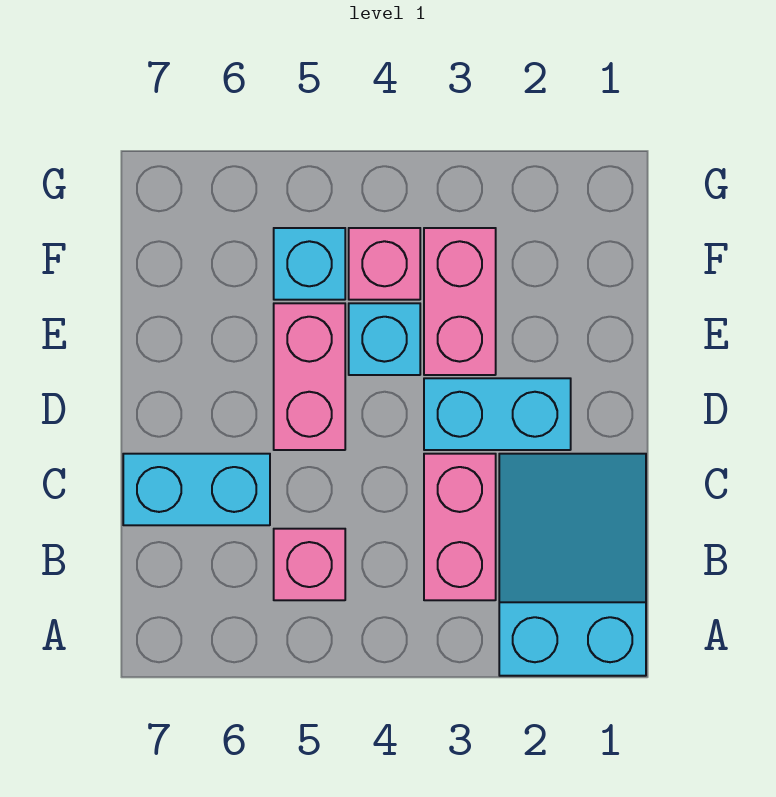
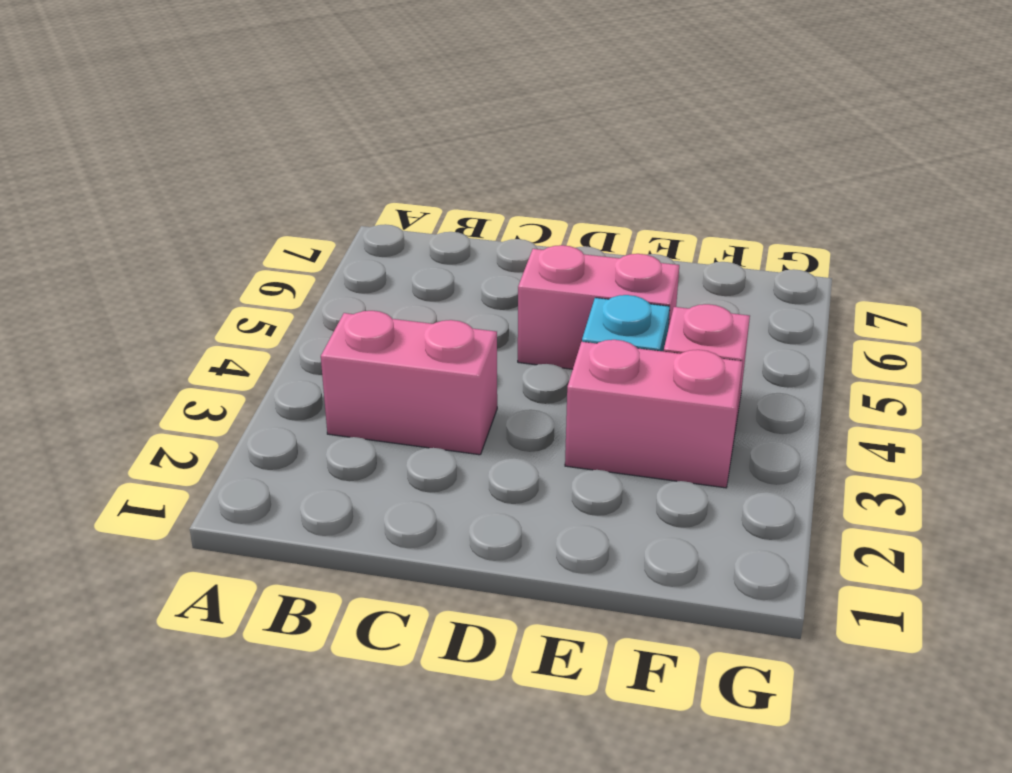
none -> cyan slope A1:C2 level 1 top A
none -> pink brick B5 level 1

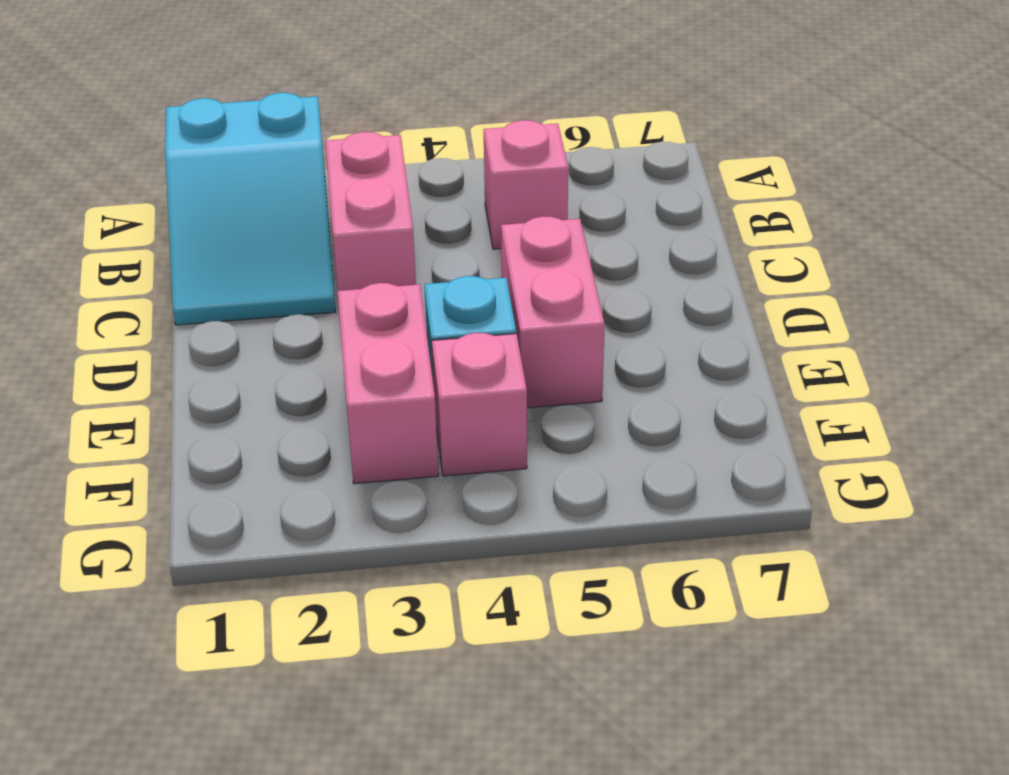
none -> cyan brick C6:C7 level 1
none -> cyan brick D2:D3 level 1

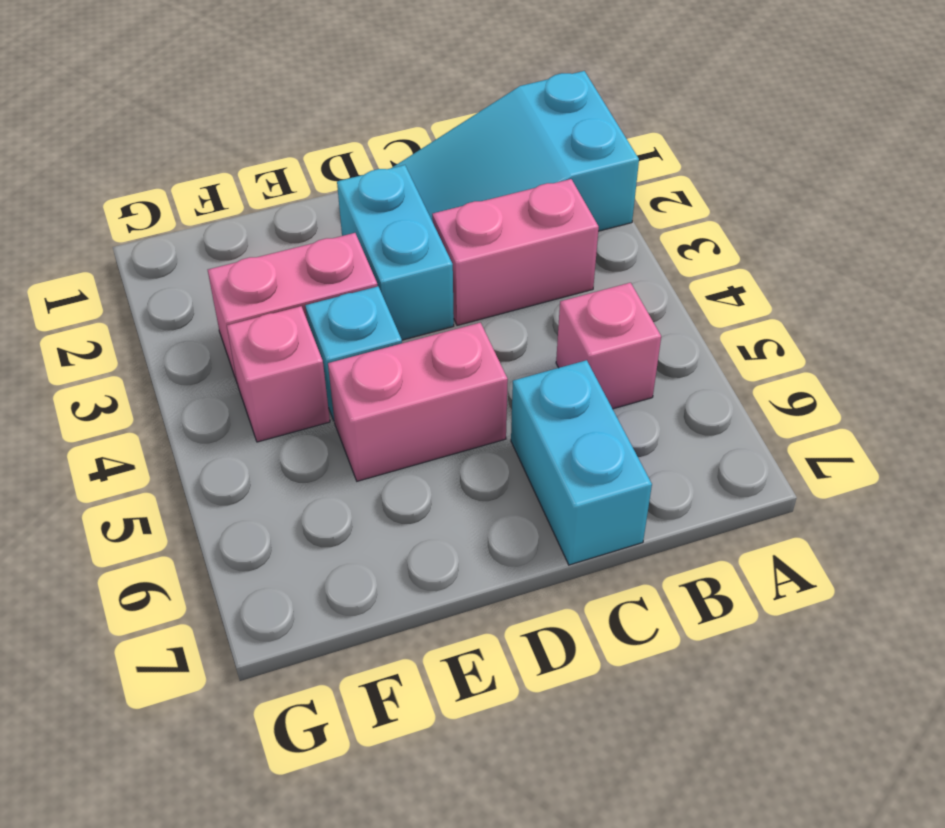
none -> cyan brick F5 level 1

